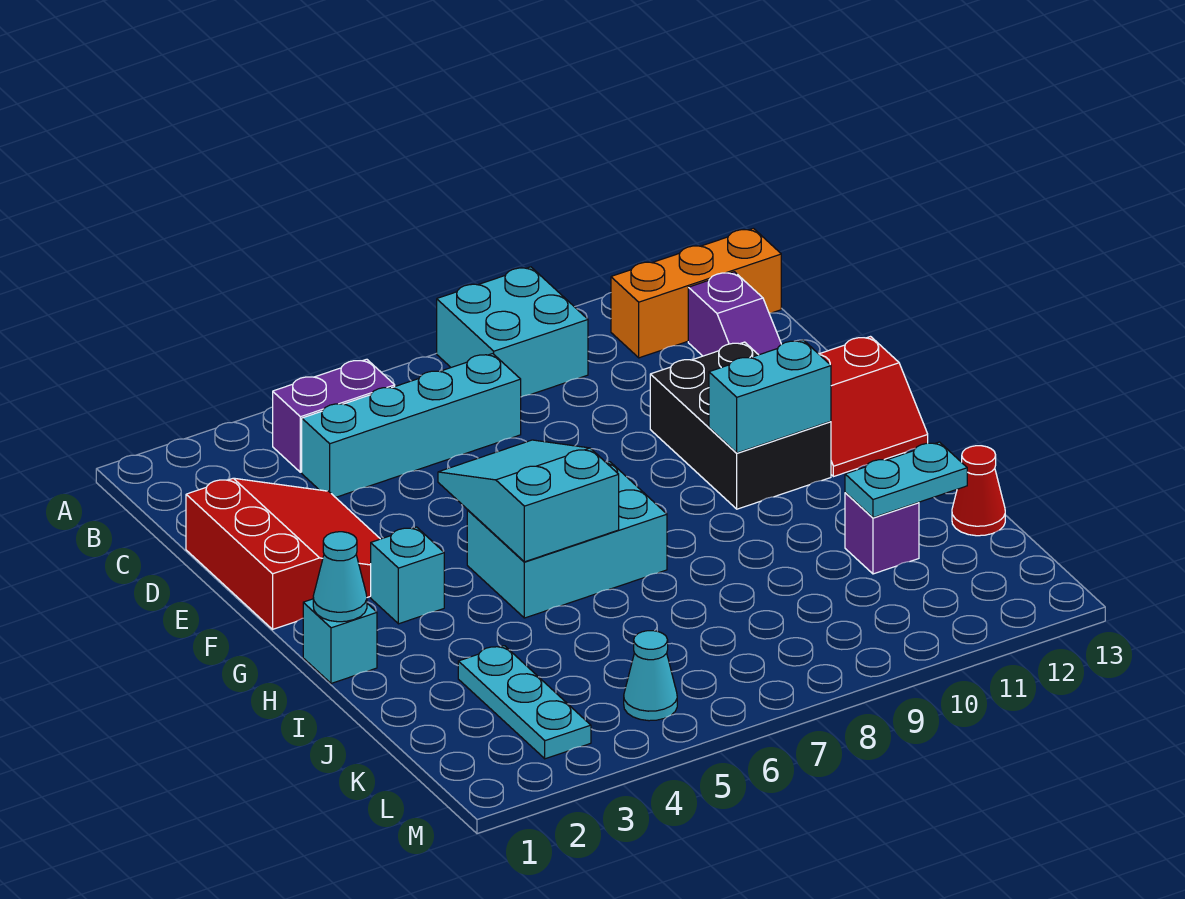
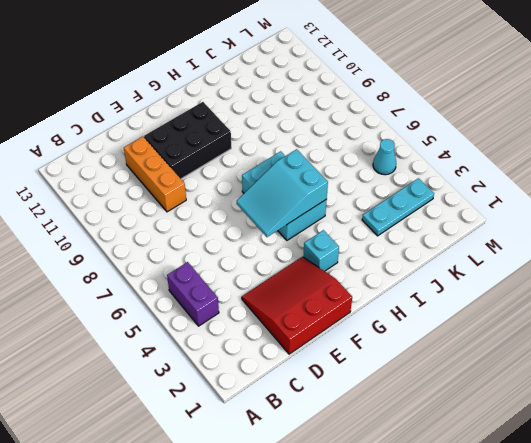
orange brick D9:D11 level 1 -> orange brick B11:B13 level 1
none -> cyan brick A8:B9 level 1
none -> cyan brick C4:C7 level 1
none -> purple slope C12:D12 level 1 top C

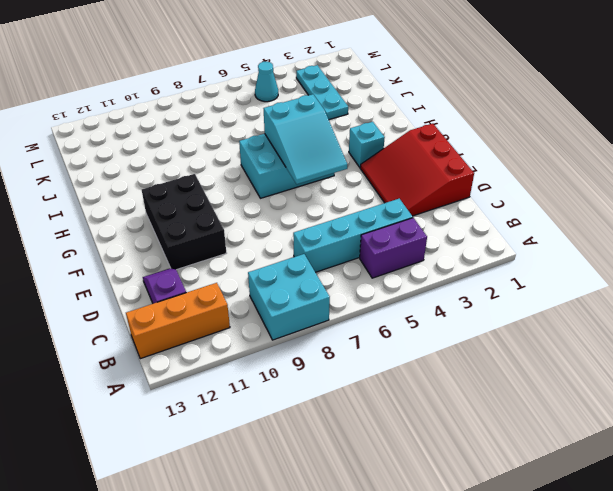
none -> red slope F12:G13 level 1 top F
none -> cyan brick H1 level 1
none -> purple brick J11 level 1

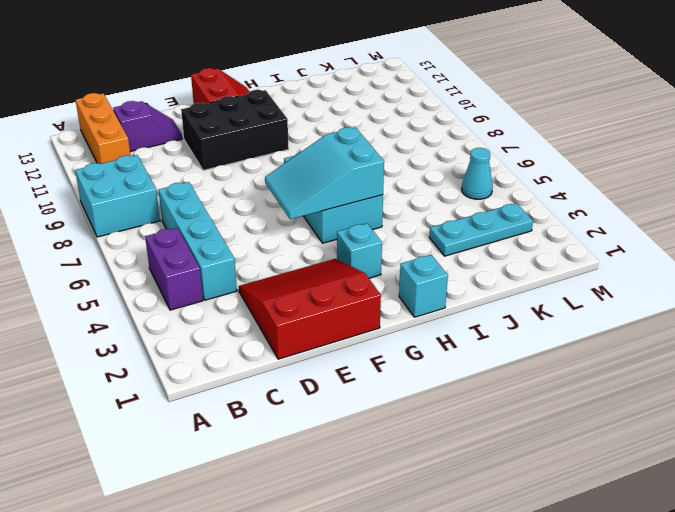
none -> purple brick J11 level 1
none -> red cone J13 level 1
none -> cyan brick G10:G11 level 2

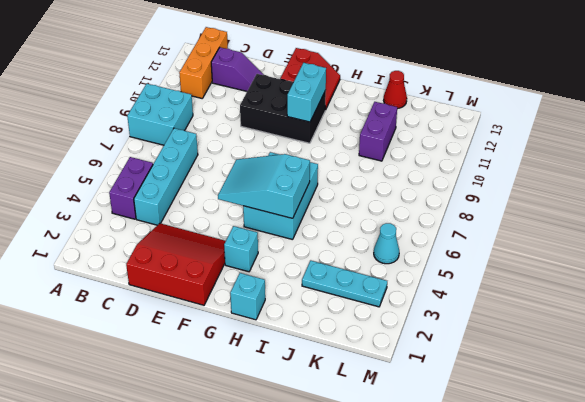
purple brick J10:J11 level 1 -> purple brick J11 level 1
none -> cyan cone H1 level 2
none -> cyan plate J11:J12 level 2

